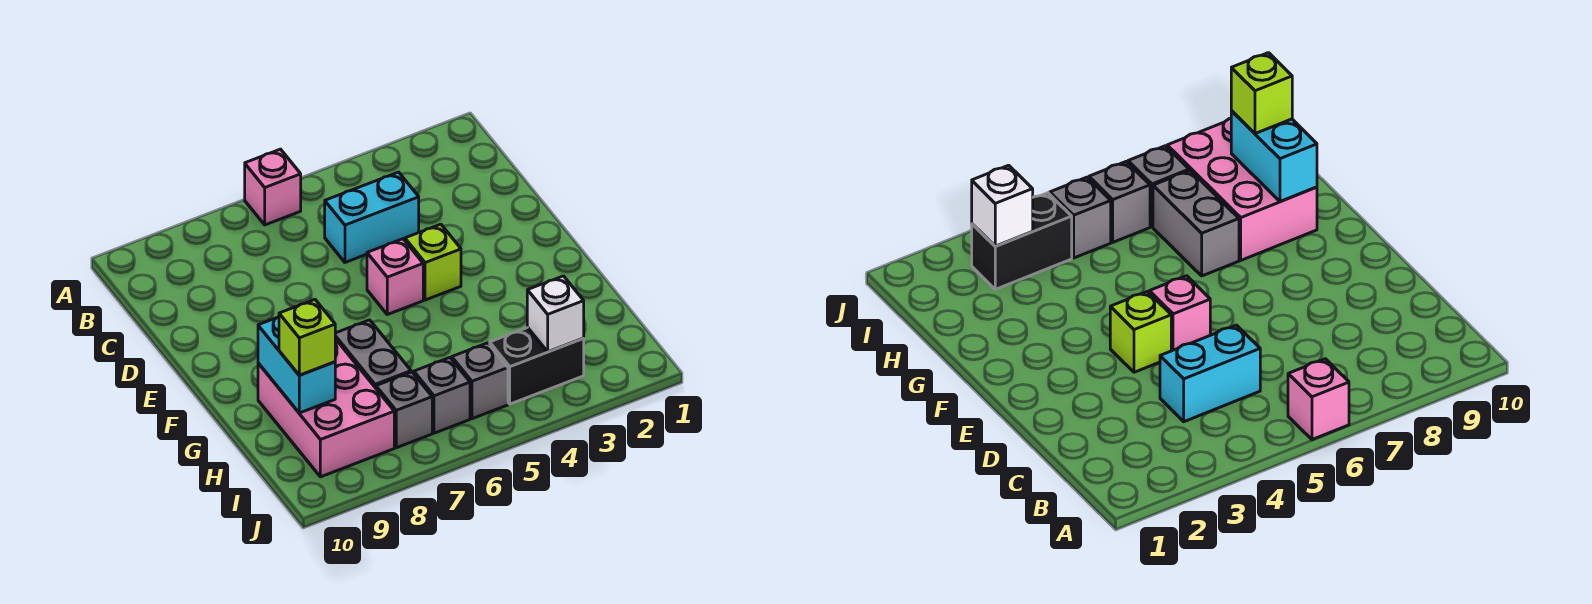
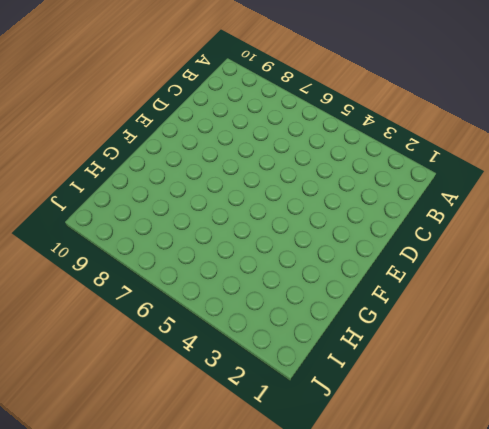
none -> pink brick A6 level 1
none -> cyan brick C4:C5 level 1
none -> lime brick E4 level 1

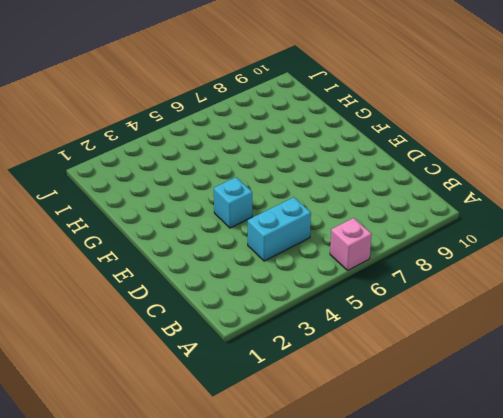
cyan brick E4 level 1 -> lime brick E4 level 1
none -> pink brick E5 level 1
none -> grey brick G7:H7 level 1
none -> pink brick G8:I9 level 1

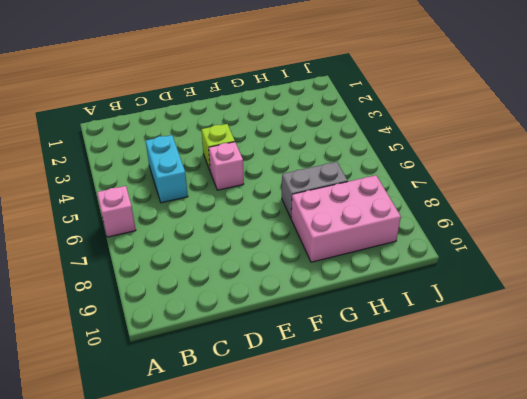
none -> black brick I3:I4 level 1
none -> grey brick I5 level 1
none -> grey brick I6 level 1

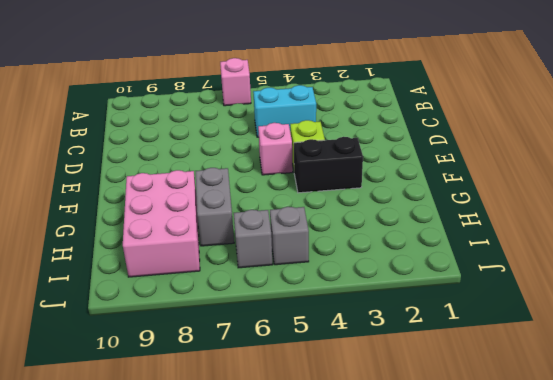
black brick F3:F4 level 1 -> black brick I3:I4 level 1
none -> grey brick I7 level 1
none -> cyan brick G9:H9 level 2
none -> white brick I3 level 2

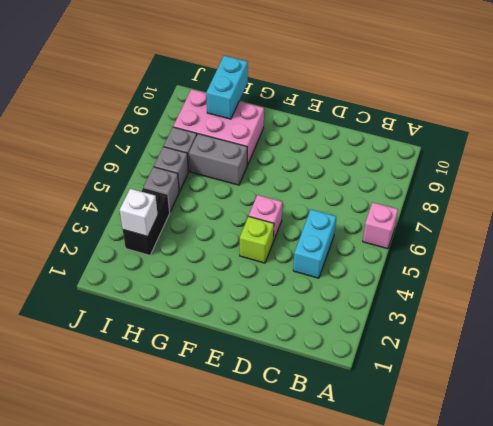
cyan brick H9:H10 level 2 -> cyan brick G9:H9 level 2
none -> lime brick H9 level 3

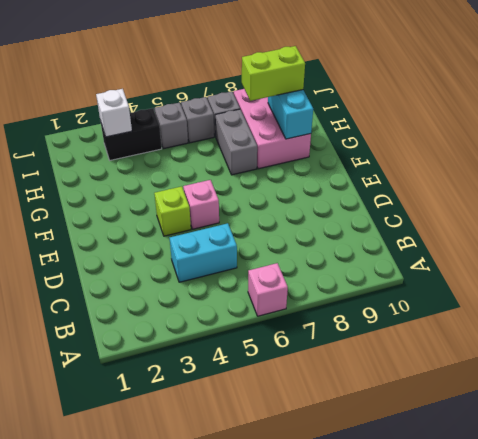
lime brick H8:H9 level 3 -> lime brick H9 level 3

